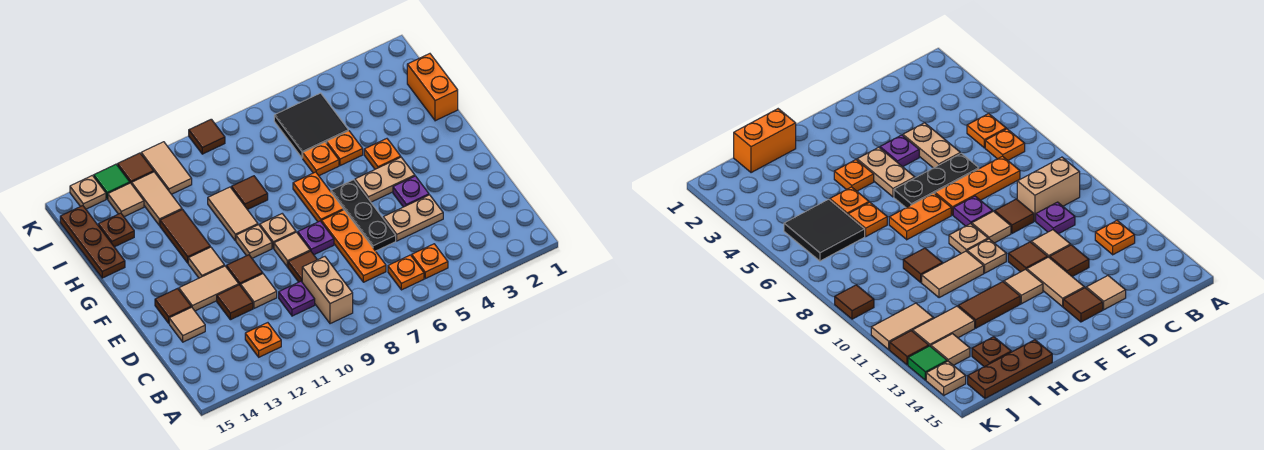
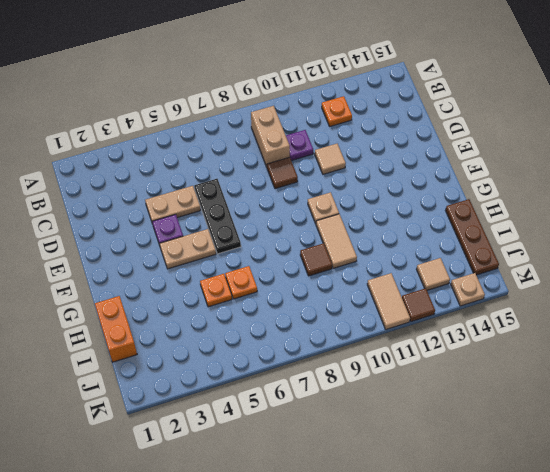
none -> orange plate B5 level 1
none -> orange plate B6 level 1
none -> orange plate C7:E7 level 1
none -> brown tile D12 level 1

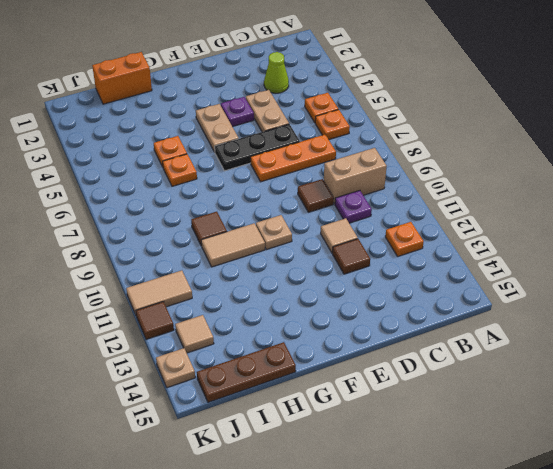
lime cone C3 level 1 -> none
none -> tan tile D14 level 1
none -> purple plate E8 level 1
none -> tan tile E9 level 1
none -> brown tile E11 level 1

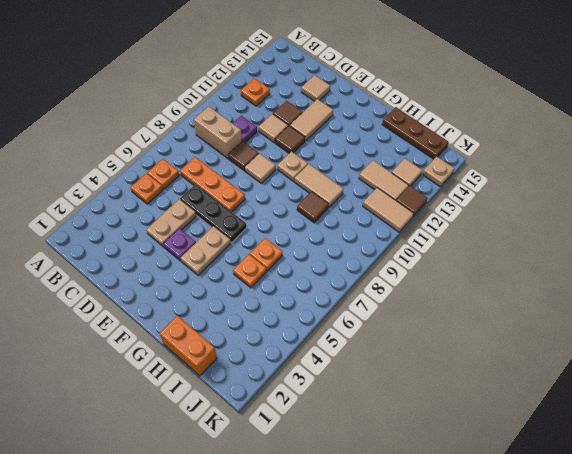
none -> purple plate E8 level 1
none -> brown tile E14 level 1
none -> orange plate F7:G7 level 1
none -> tan plate F9 level 1

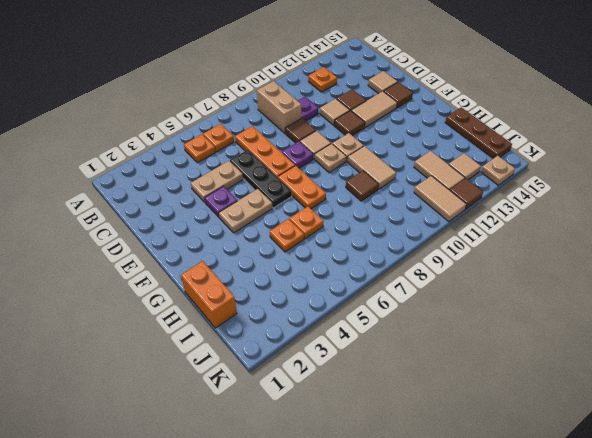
none -> tan tile F12 level 1
none -> orange plate G4 level 1
none -> brown tile G12:H12 level 1
none -> black tile I5:J6 level 1

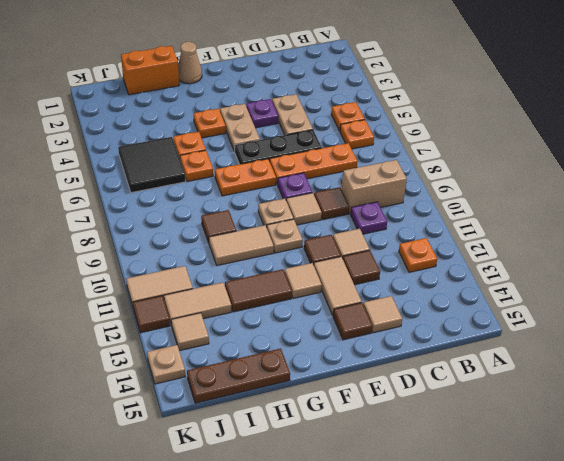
tan cone G1 level 1 -> none
none -> brown plate I14 level 1
none -> brown tile K9 level 1
none -> green tile K13 level 1

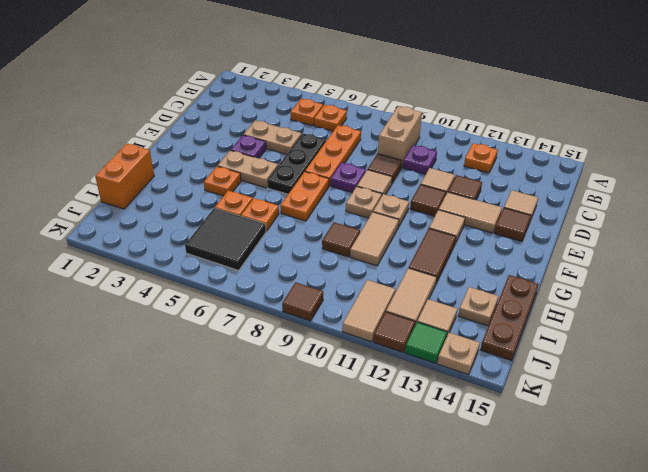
tan plate I14 level 1 -> brown plate I14 level 1

